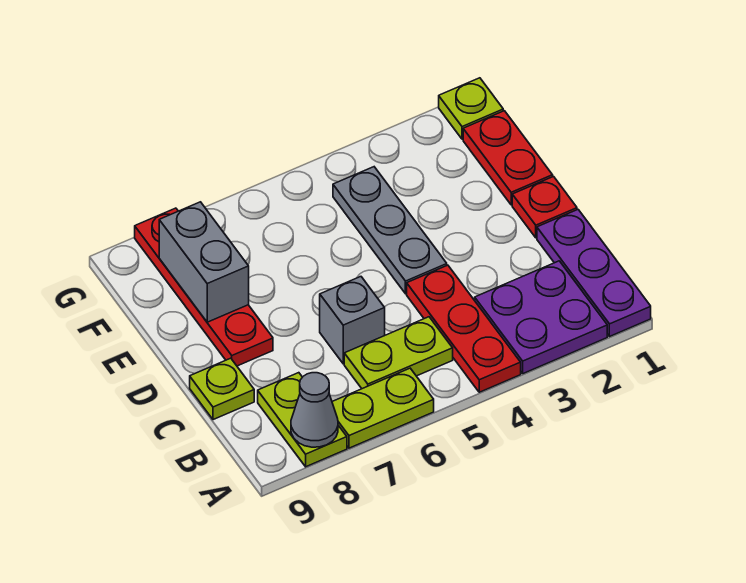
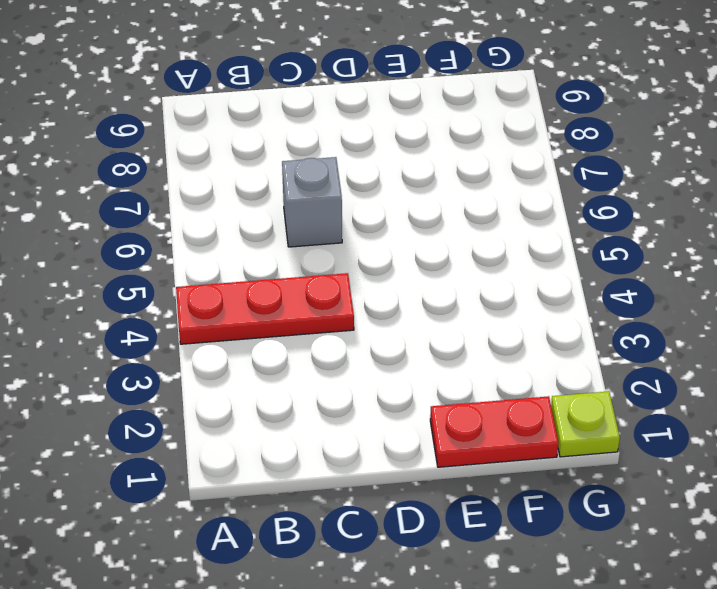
none -> purple plate A1:C1 level 1
none -> purple plate A2:B3 level 1
none -> lime plate A6:A7 level 1

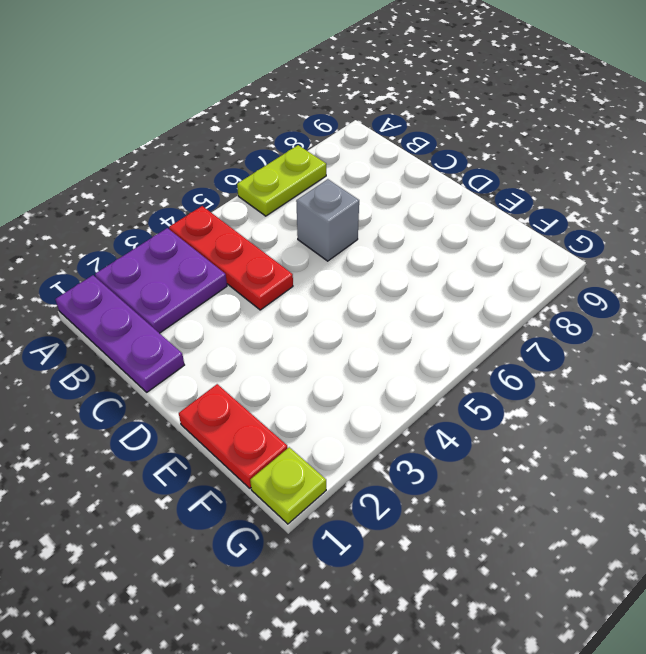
none -> lime plate A8:B8 level 1
none -> lime plate B5:B6 level 1
none -> lime plate C9 level 1

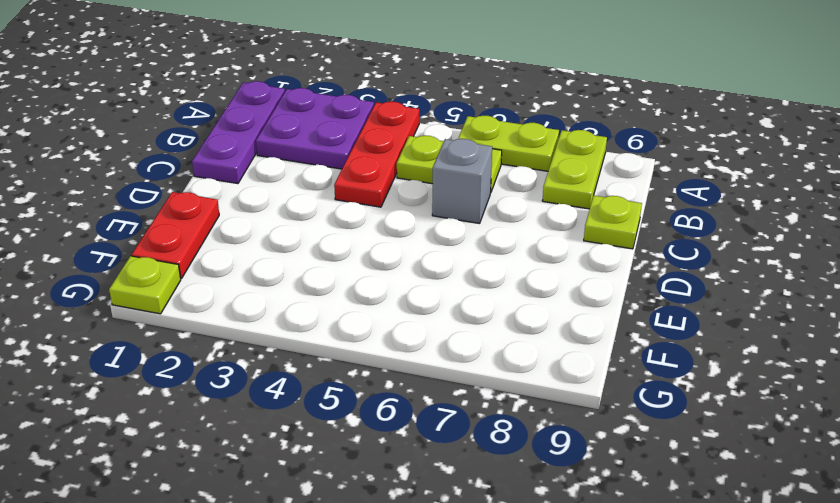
none -> red plate D1 level 1
none -> grey plate D4:F4 level 1
none -> red plate D8:G8 level 1

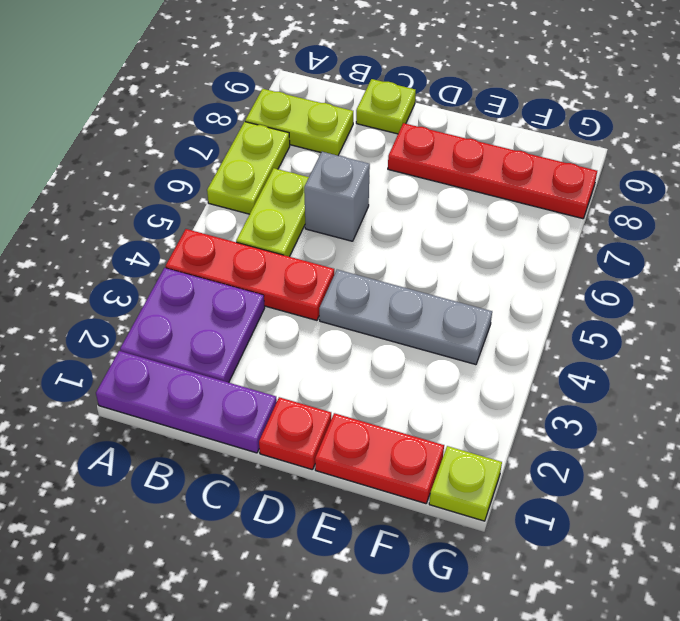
none -> grey cone A8 level 2
none -> grey brick E8:F8 level 2

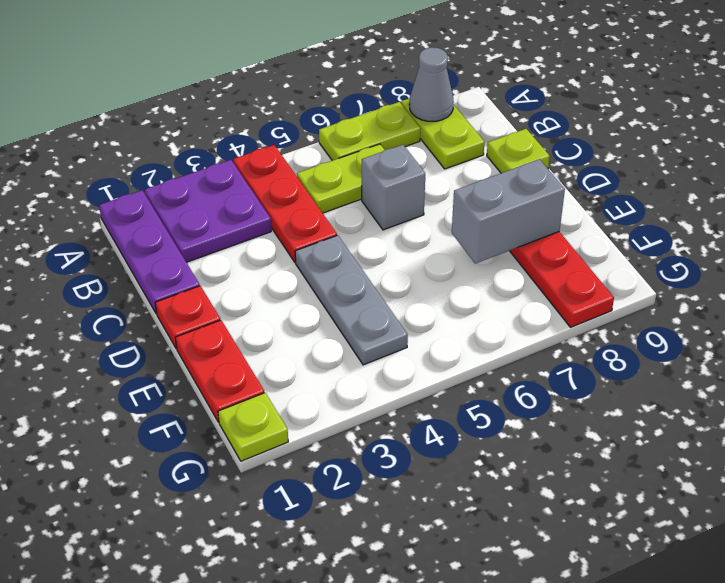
grey brick E7:E8 level 2 -> grey brick E8:F8 level 2

